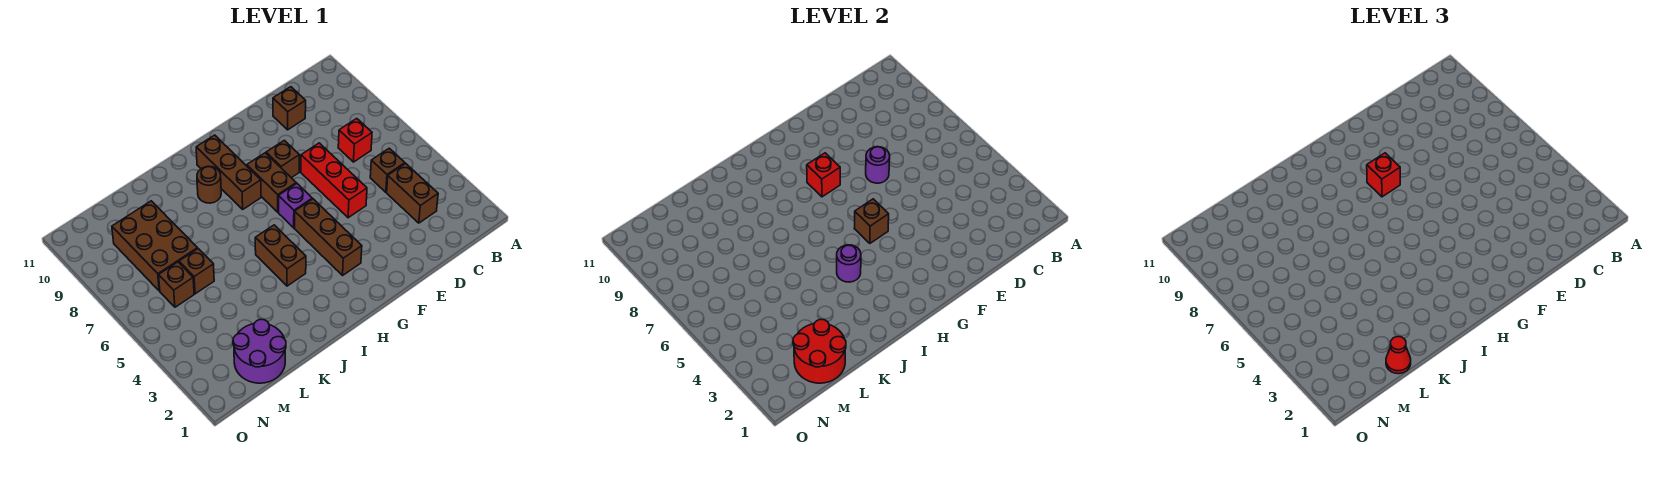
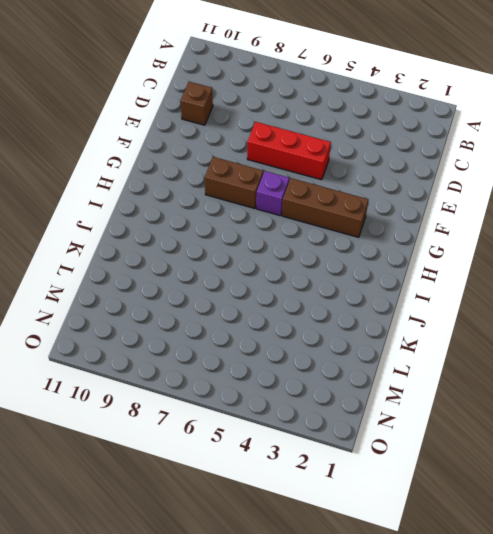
none -> brown brick C3:C4 level 1
none -> brown brick C5 level 1
none -> red brick C7 level 1

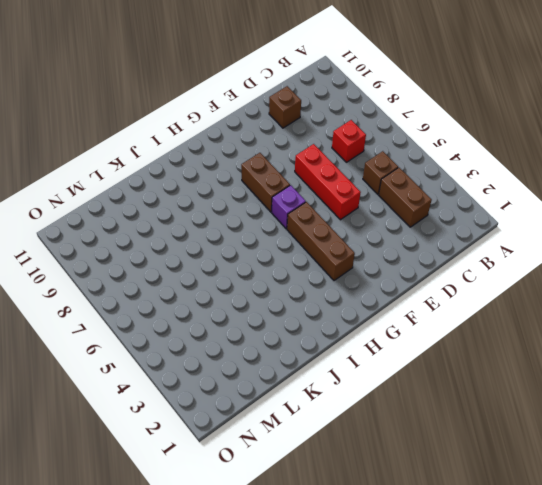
none -> brown brick F8 level 1
none -> brown brick H8:H10 level 1
none -> brown brick I4:I5 level 1

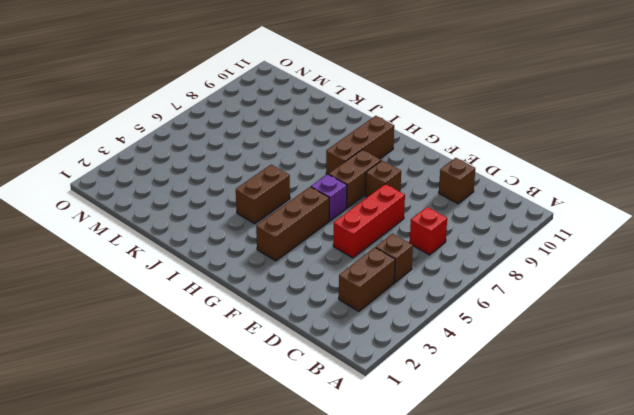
none -> brown round brick I9 level 1
none -> purple round brick L1:M2 level 1
none -> brown brick L6 level 1

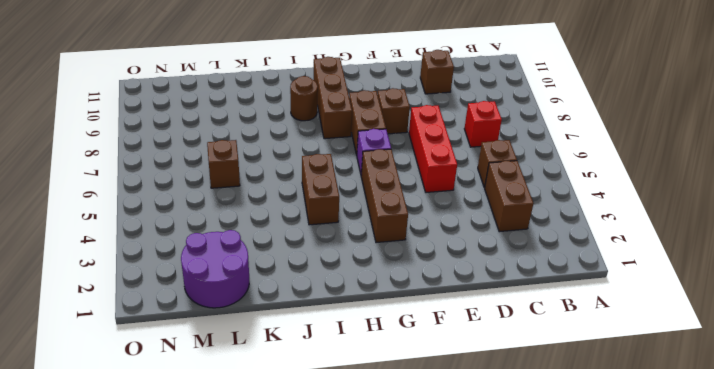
none -> brown brick L7:M9 level 1
none -> brown brick M6 level 1
none -> purple round brick E7 level 2

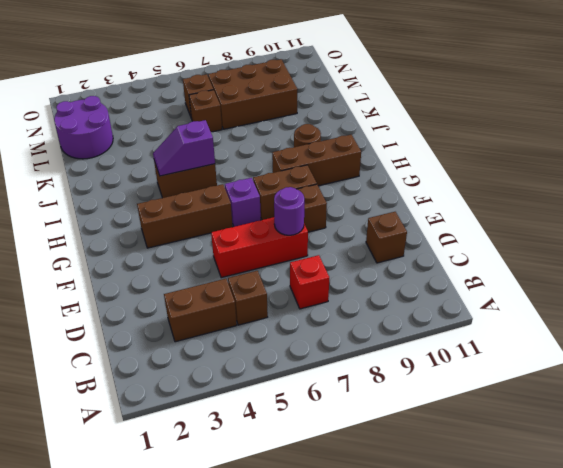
purple slope I4:I5 level 2 top 5 -> purple round brick I4 level 2
none -> brown brick G5 level 2
none -> red brick G8 level 2
none -> red round brick L1:M2 level 2

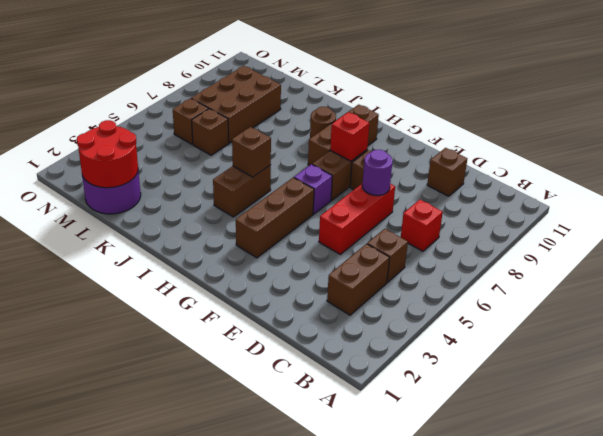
brown brick I5 level 2 -> brown brick G5 level 2
none -> purple round brick I4 level 2
none -> red brick G8 level 3
none -> red cone L1 level 3

